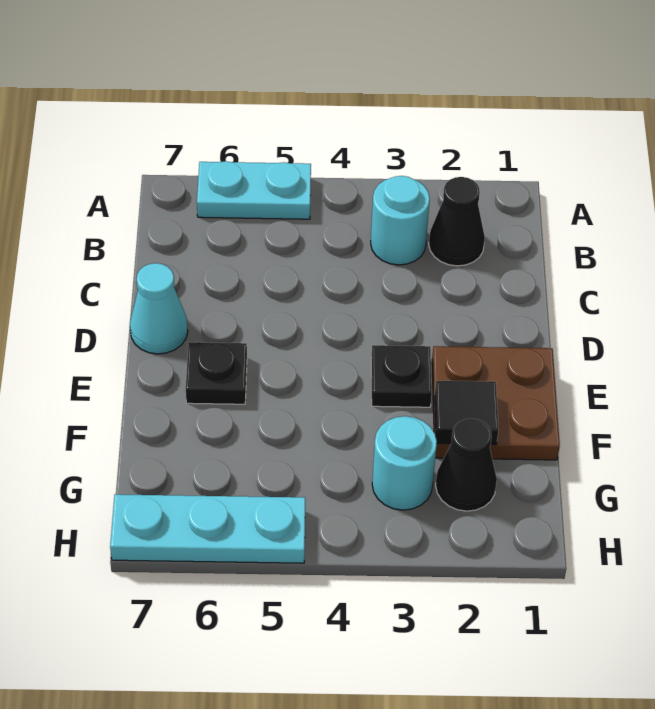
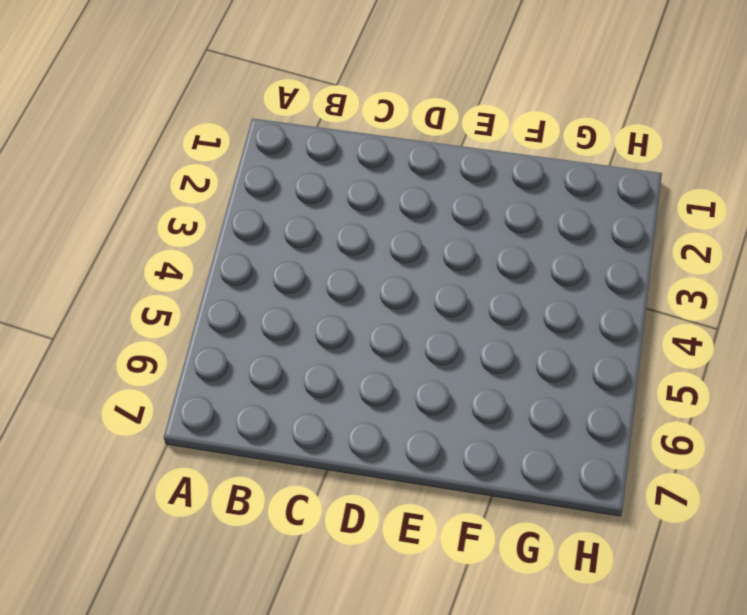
none -> cyan plate A5:A6 level 1
none -> black cone B2 level 1

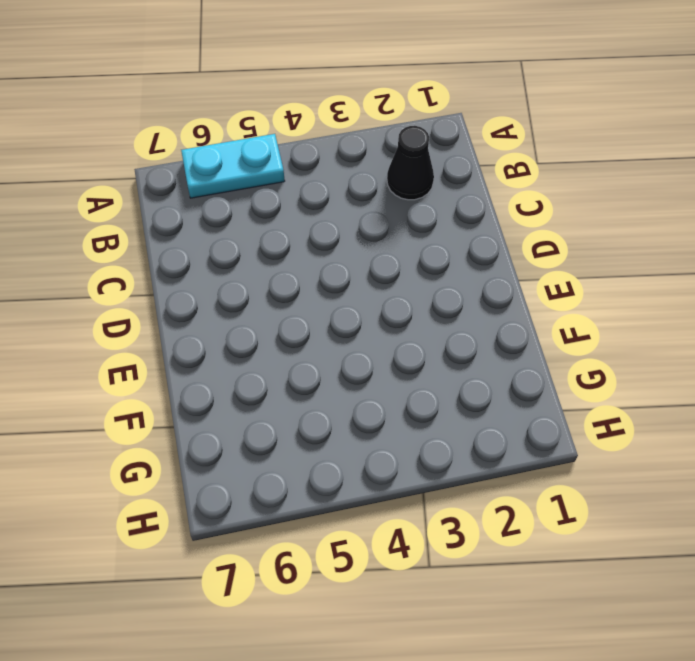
none -> cyan round brick B3 level 1
none -> cyan cone D7 level 1

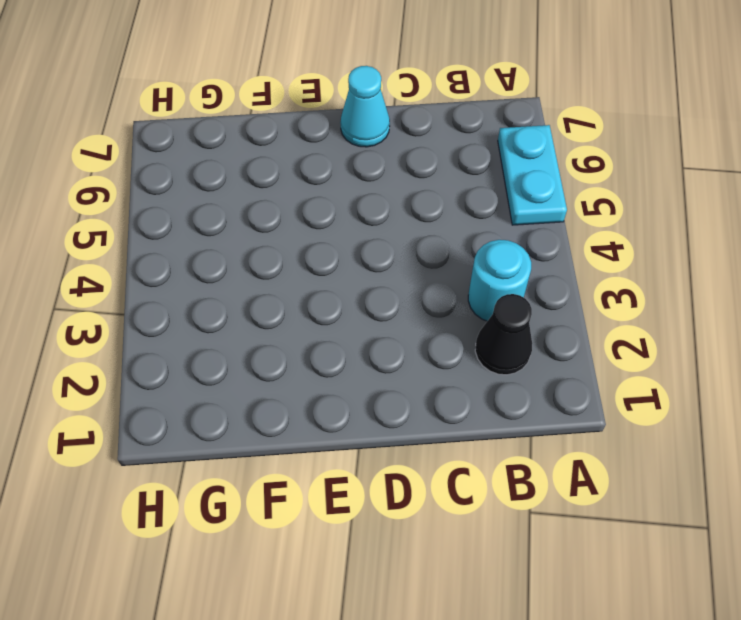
none -> brown plate E1:F2 level 1
none -> black plate E3 level 1

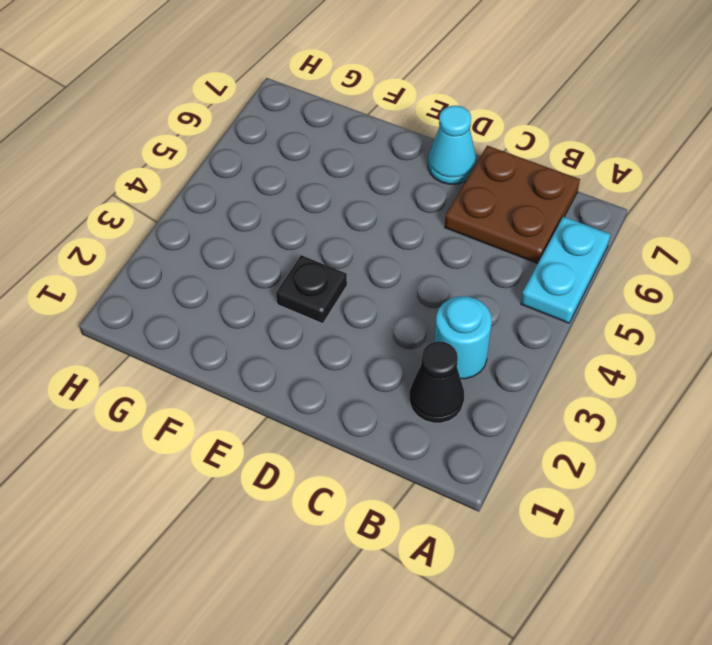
brown plate B6:C7 level 1 -> brown plate E1:F2 level 1
none -> black plate E6 level 1
none -> black cone G2 level 1

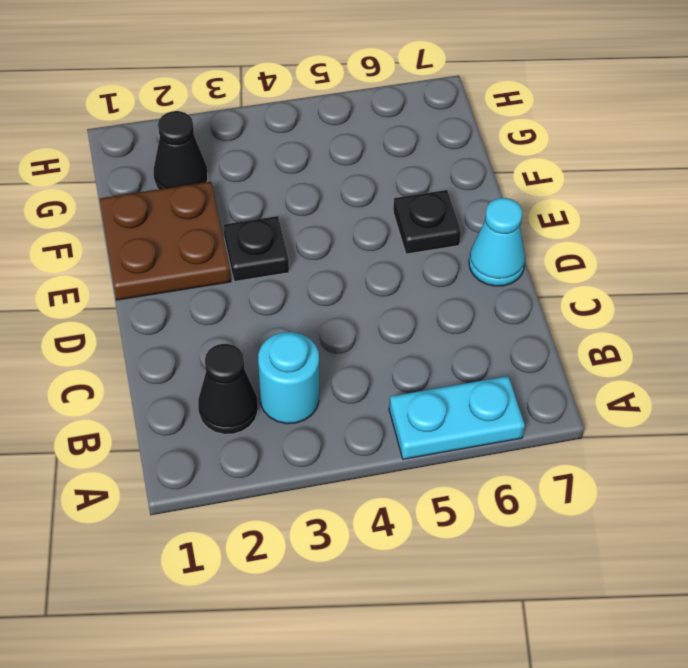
none -> cyan round brick G3 level 1
none -> cyan plate H5:H7 level 1

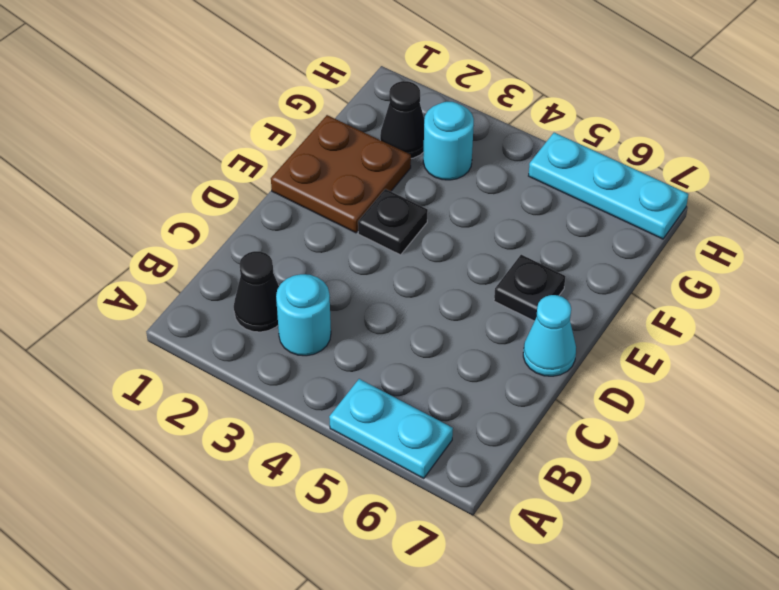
none -> black tile F2 level 2

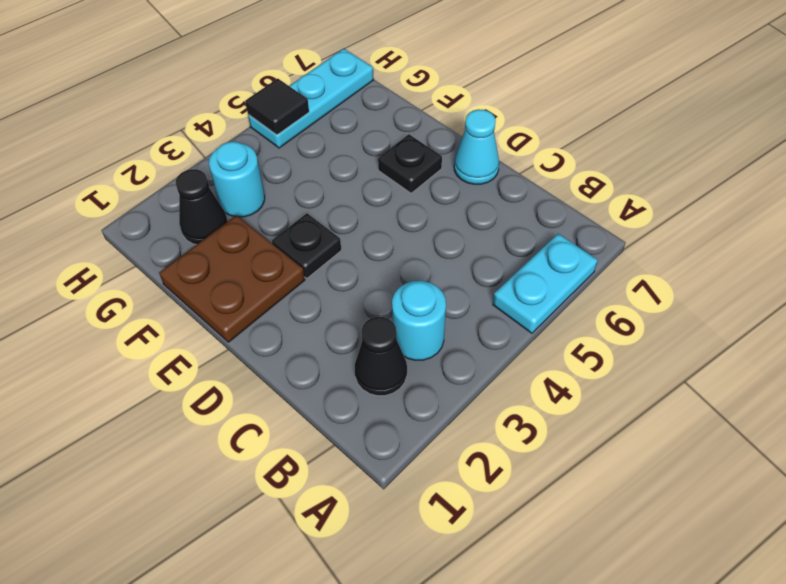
black tile H5 level 2 -> black tile F2 level 2

